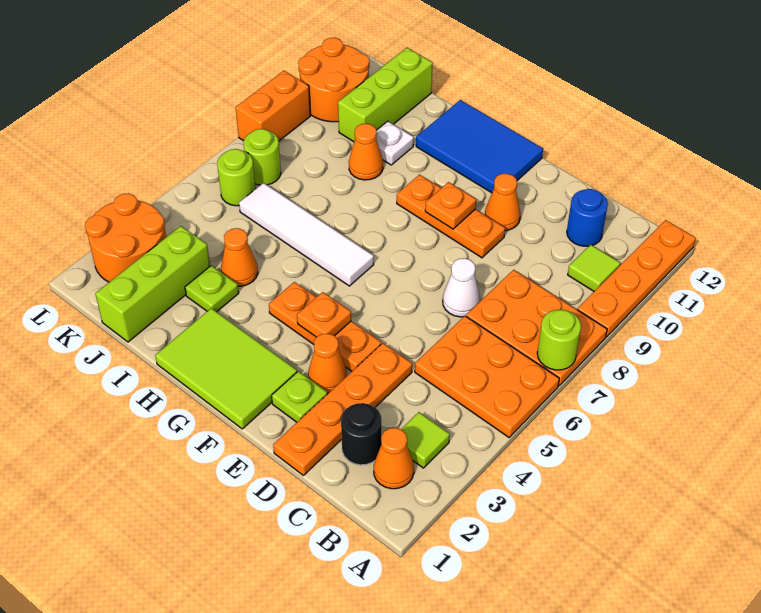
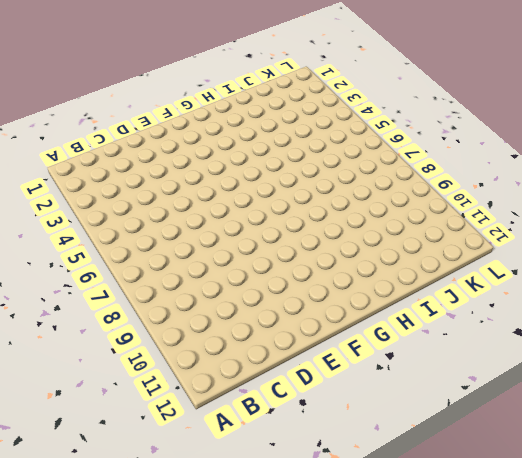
none -> orange plate A5:C6 level 1
none -> orange plate A7:C8 level 1
none -> orange plate A9:A12 level 1
none -> orange cone B2 level 1

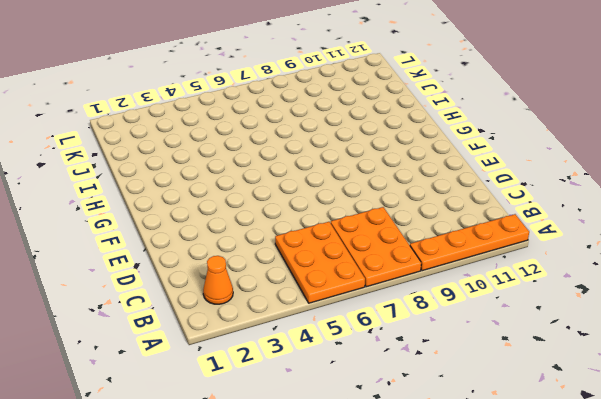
none -> lime tile B3 level 1
none -> lime tile B10 level 1
none -> black round brick C2 level 1
none -> blue round brick C11 level 1

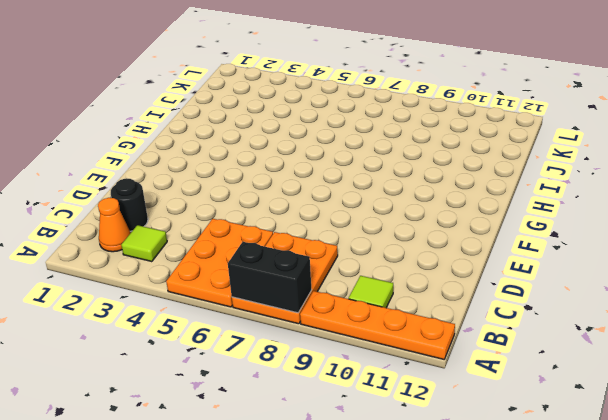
black brick A7:A8 level 2 -> lime round brick A7 level 2
none -> blue round brick C11 level 1
none -> orange plate D1:D4 level 1
none -> white cone D7 level 1
none -> lime plate E2 level 1

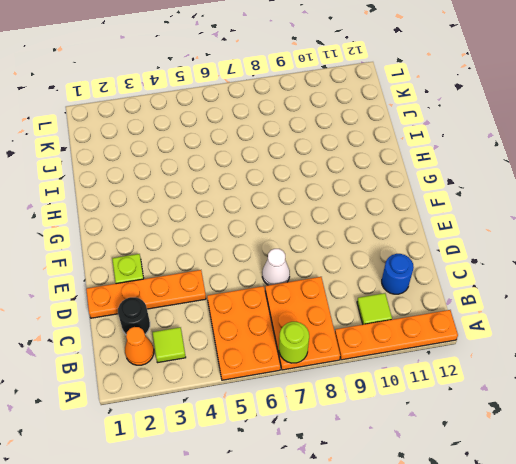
none -> orange cone E3 level 1
none -> orange plate E4:G4 level 1
none -> orange plate E9:G9 level 1
none -> orange cone E10 level 1

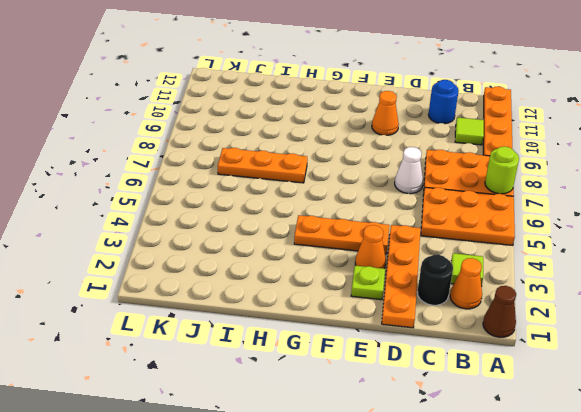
brown cone A1 level 1 -> none
orange plate H7:J7 level 1 -> orange plate E9:G9 level 1
none -> lime tile F1:H2 level 1
none -> blue tile F11:H12 level 1
none -> white tile G6:J6 level 1
none -> lime plate I3 level 1

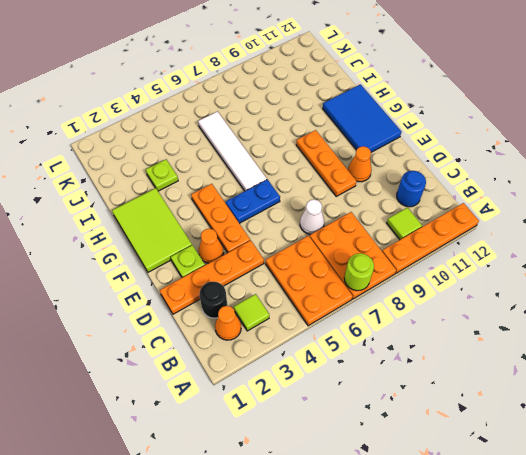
blue plate F5:F6 level 1 -> none
none -> orange cone I4 level 1
none -> orange cone I9 level 1
none -> white plate I10 level 1
none -> lime brick J1:J3 level 1

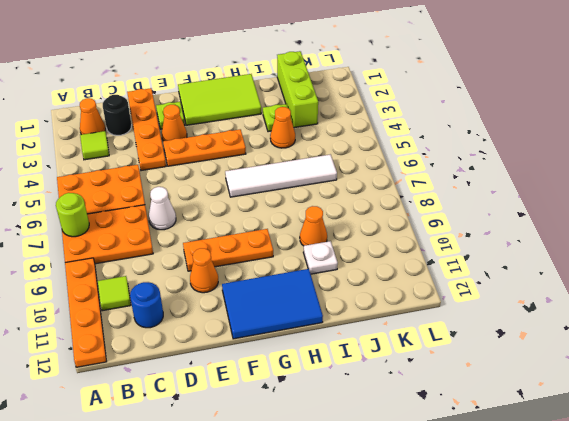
none -> lime brick J10:J12 level 1
none -> orange round brick K2:L3 level 1
none -> lime round brick K6 level 1
none -> lime round brick K7 level 1

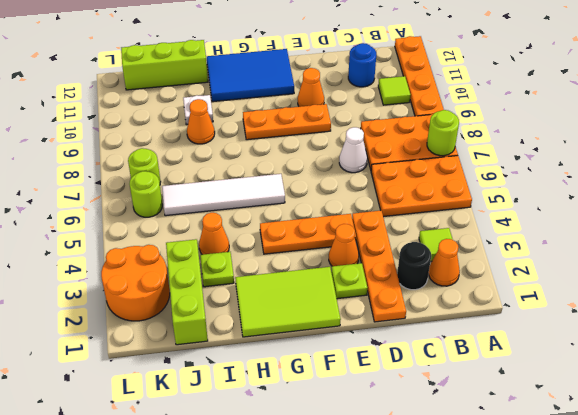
lime brick I12:K12 level 1 -> lime brick J10:J12 level 1
none -> orange round brick K10:L11 level 1
none -> orange brick L8:L9 level 1
none -> orange plate F4 level 2
none -> orange plate F9 level 2

